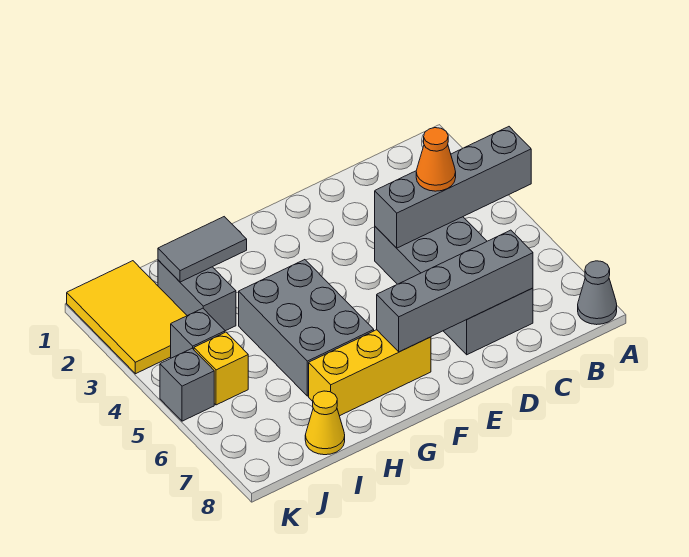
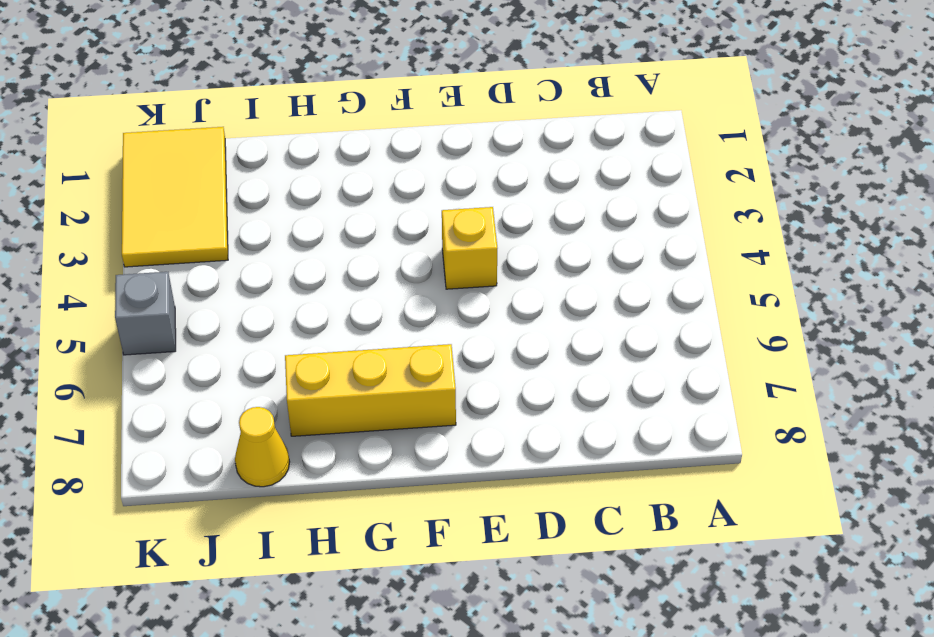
yellow brick E4 level 1 -> yellow brick J5 level 1
none -> grey cone A8 level 1
none -> grey brick C4:D7 level 1
none -> grey brick G4:H6 level 1

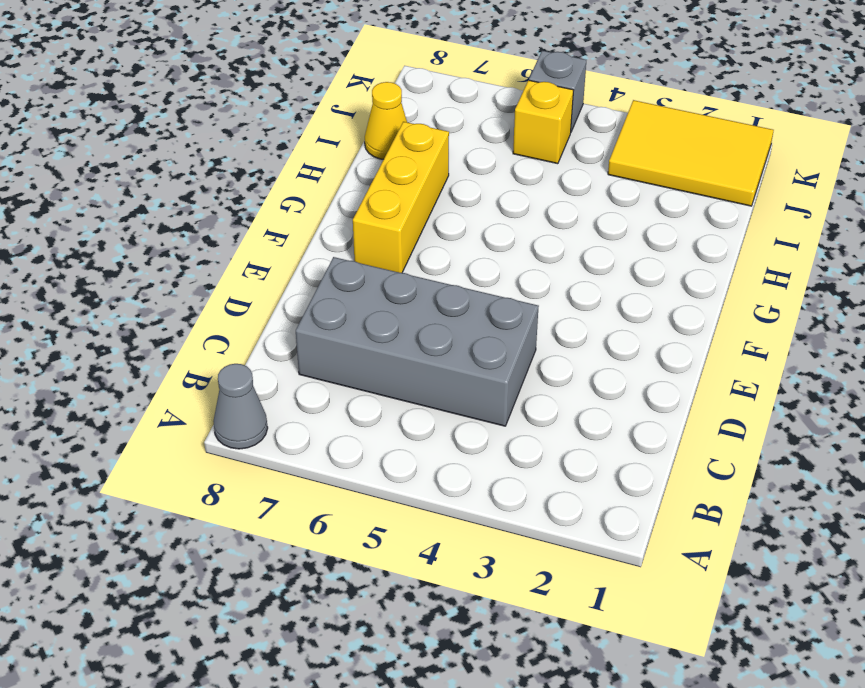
none -> grey brick G4:H6 level 1
none -> grey brick I2:I3 level 1
none -> grey brick J4 level 1

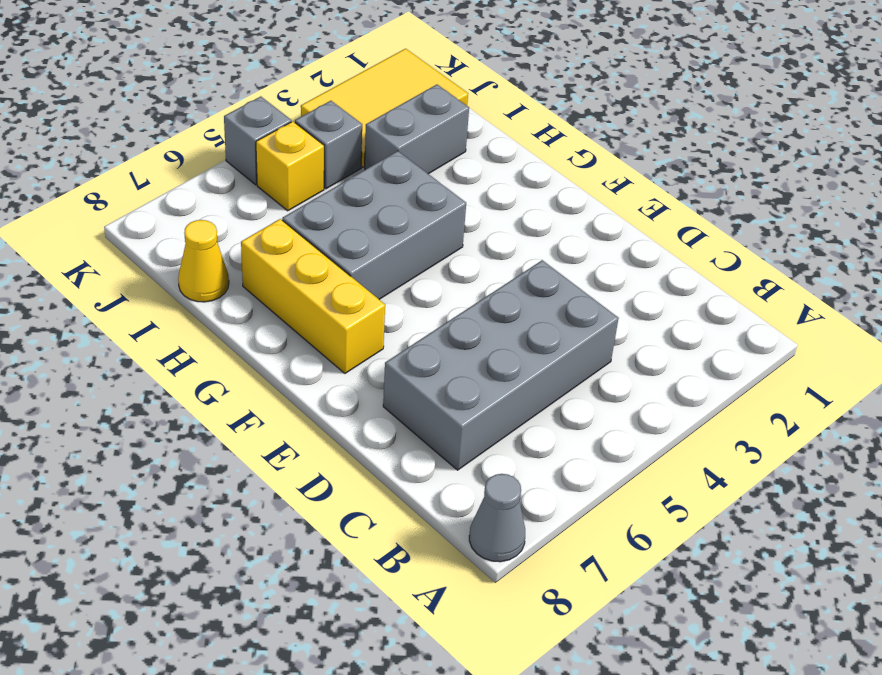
none -> grey brick A4:D4 level 2
none -> grey brick C7:F7 level 2
none -> grey tile H2:I2 level 2

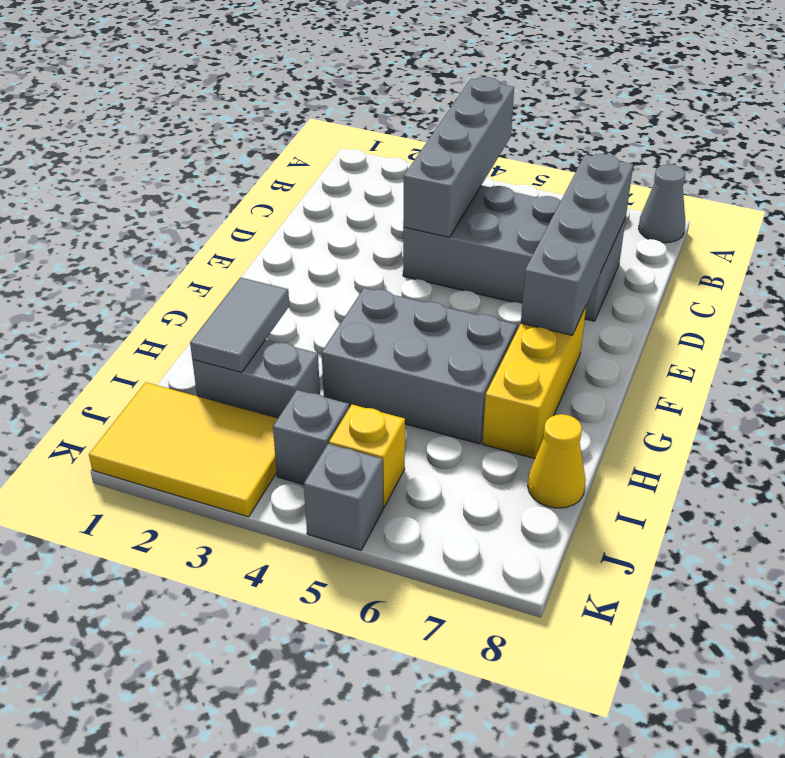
none -> orange cone C4 level 3

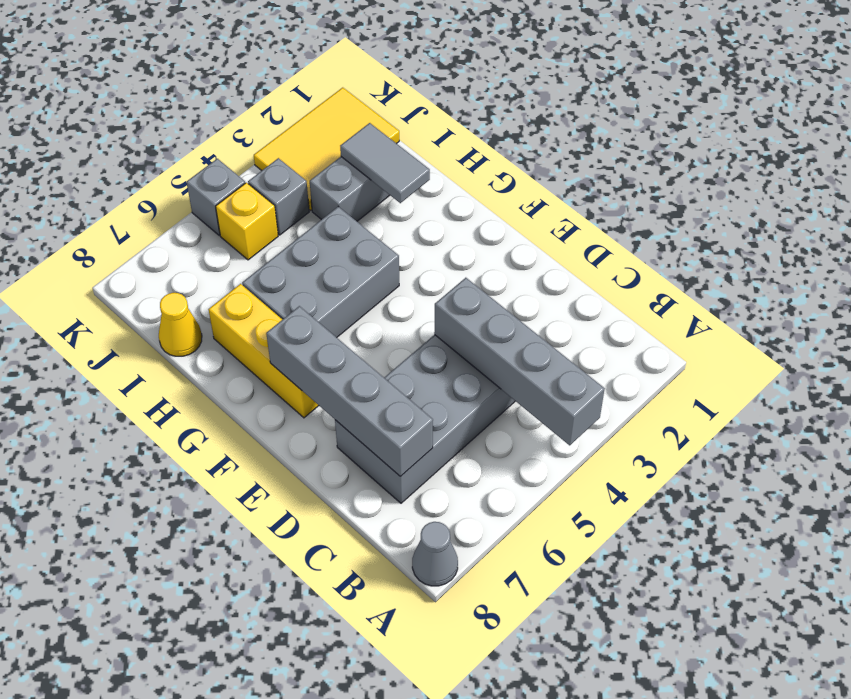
none -> orange cone C4 level 3

